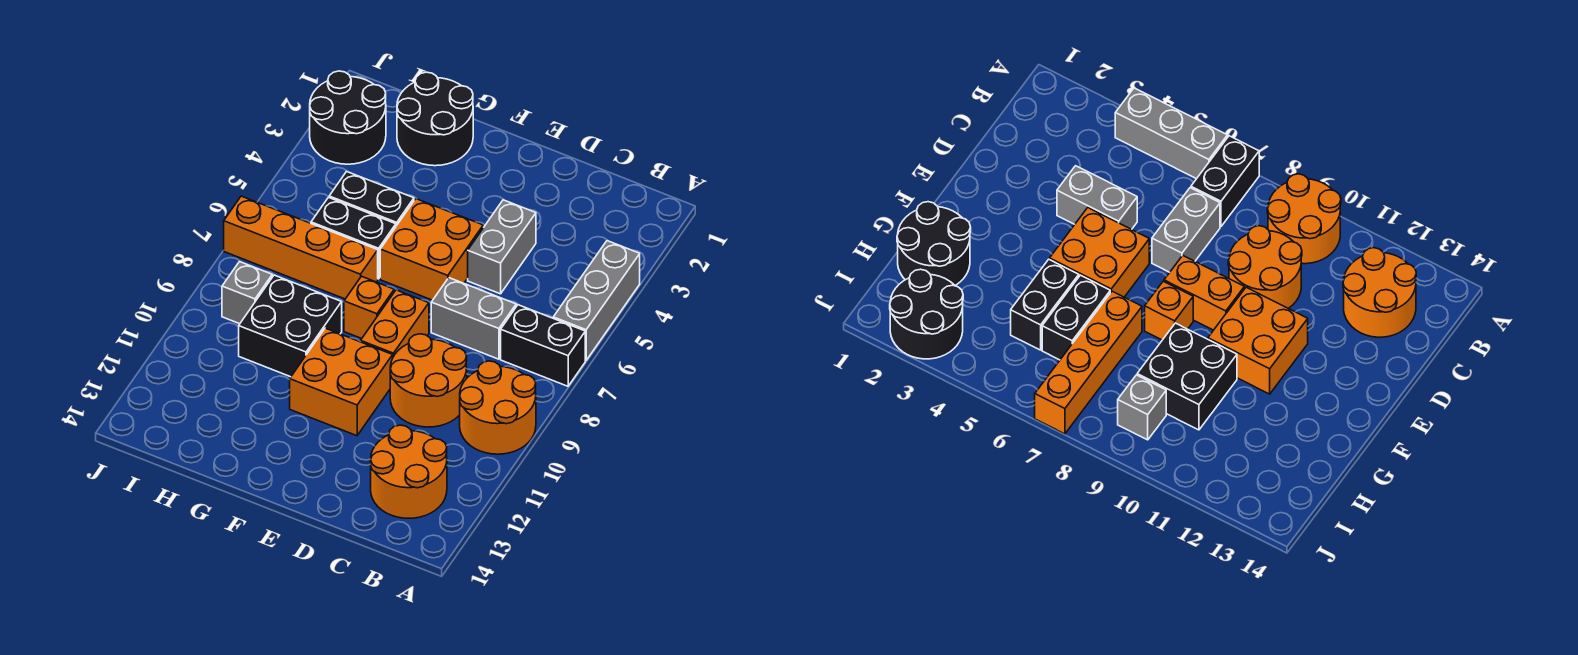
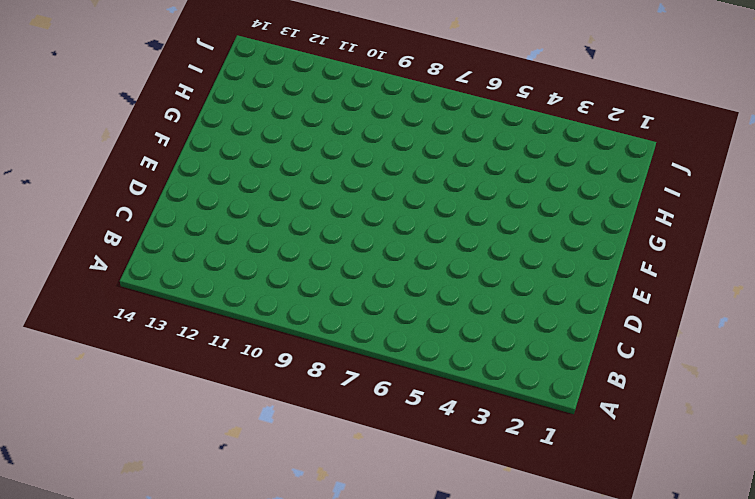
none -> grey brick A4:A6 level 1
none -> black brick A7:B7 level 1
none -> orange round brick A9:B10 level 1

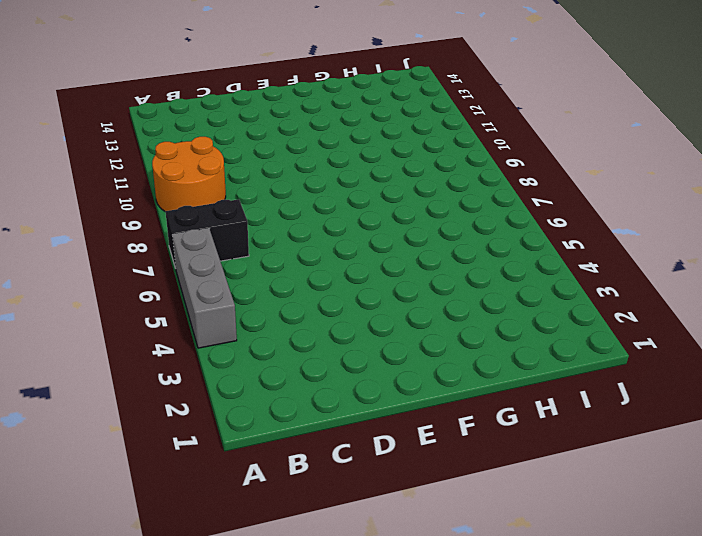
none -> orange round brick B12:C13 level 1
none -> grey brick C7:D7 level 1
none -> orange round brick C9:D10 level 1

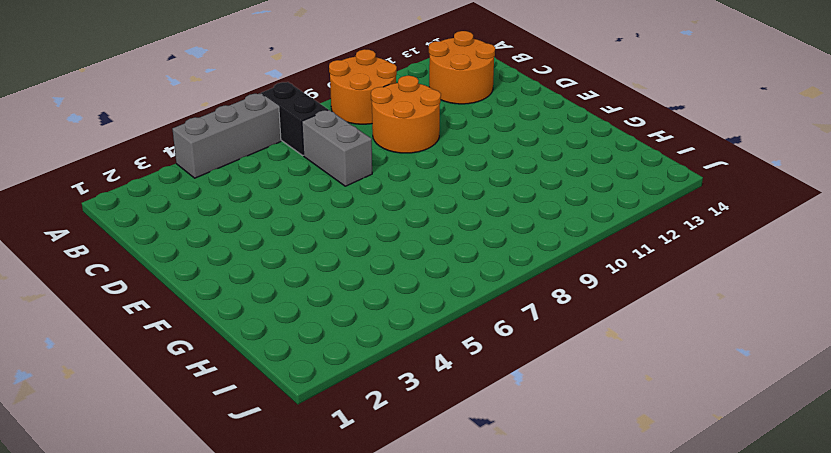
none -> grey brick D4:D5 level 1
none -> orange brick E5:F6 level 1
none -> orange brick E8:E9 level 1

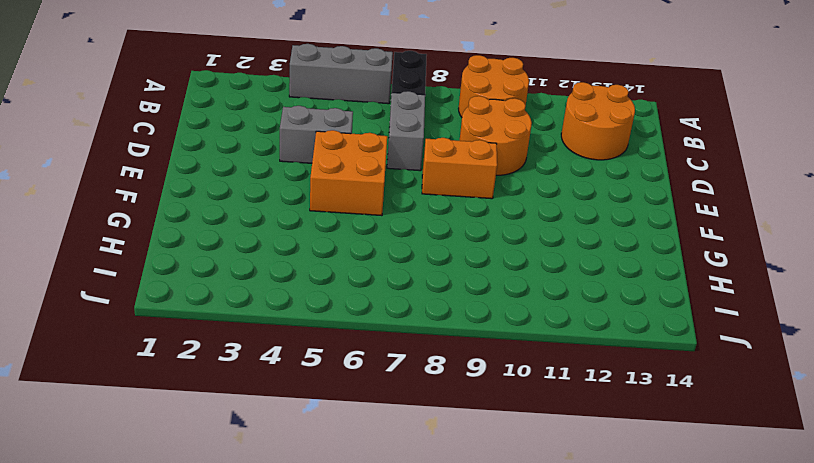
none -> orange brick E10:F11 level 1
none -> orange brick F8 level 1
none -> black round brick G1:H2 level 1

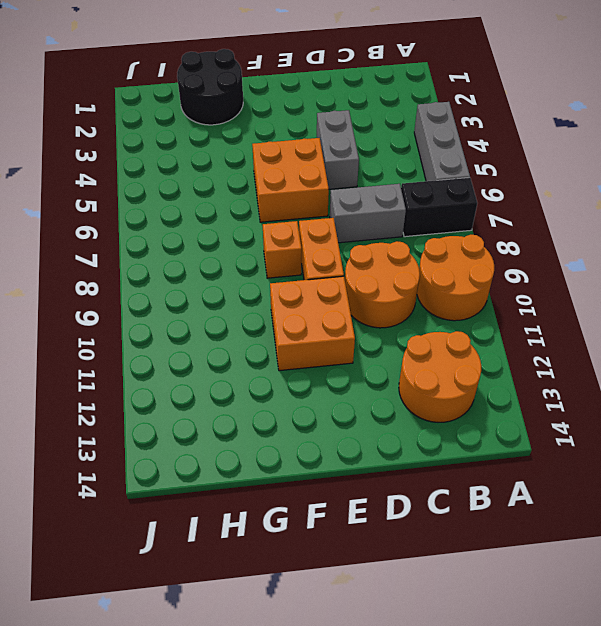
none -> black brick G5:H5 level 1
none -> black brick G6:H6 level 1
none -> orange brick G7:J7 level 1

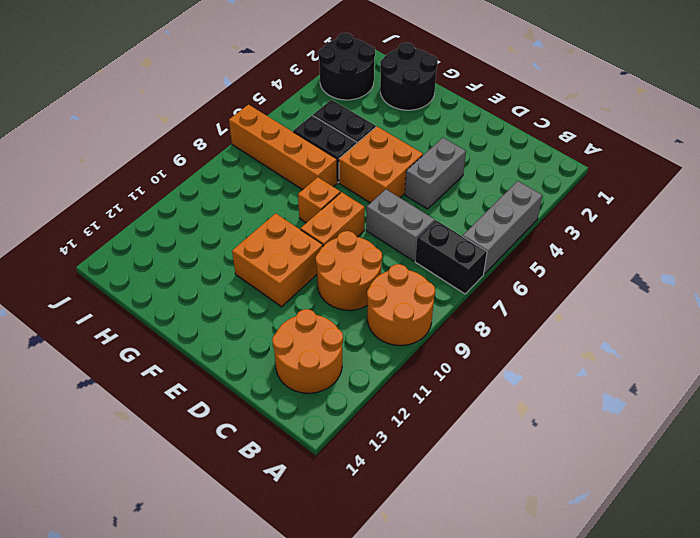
none -> black brick G9:H10 level 1
none -> grey brick I9 level 1

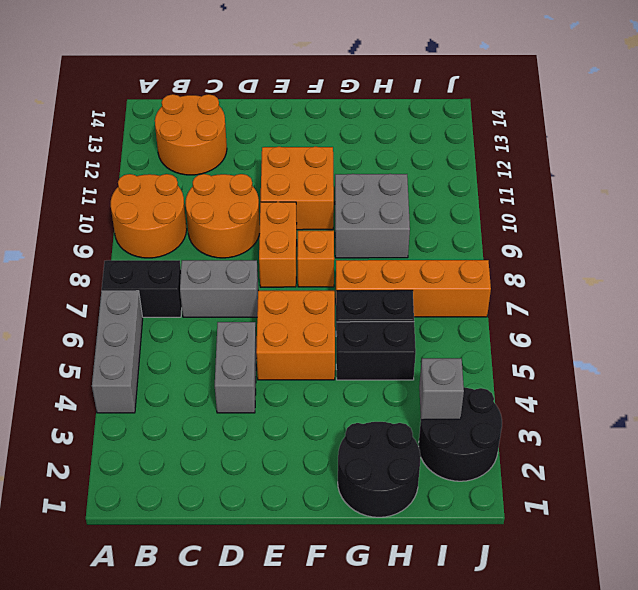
grey brick G9:H10 level 1 -> black brick G9:H10 level 1
grey brick I3 level 2 -> grey brick I9 level 1

